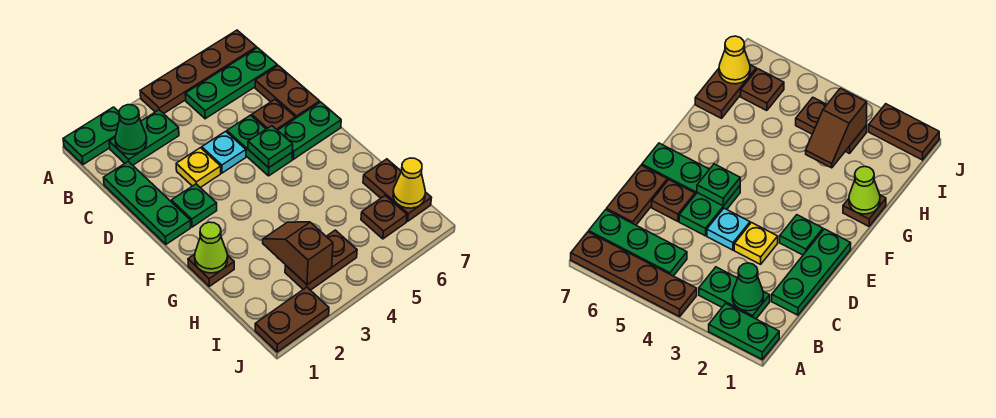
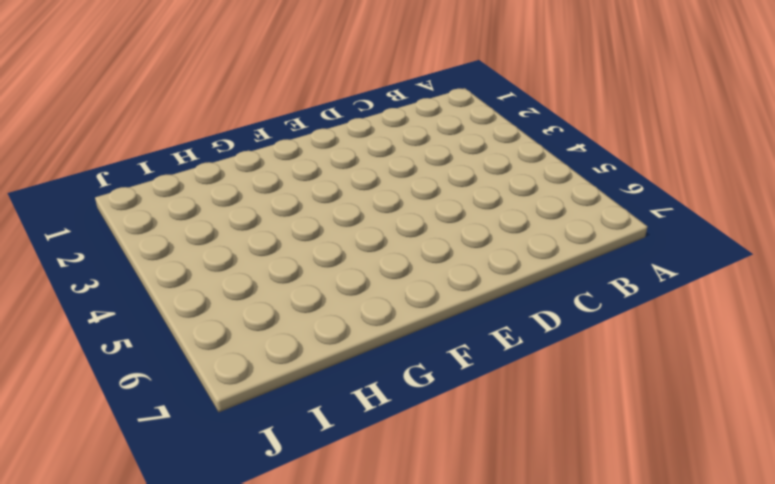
none -> green plate A1:A2 level 1
none -> brown plate A4:A7 level 1
none -> green plate B2:B3 level 1

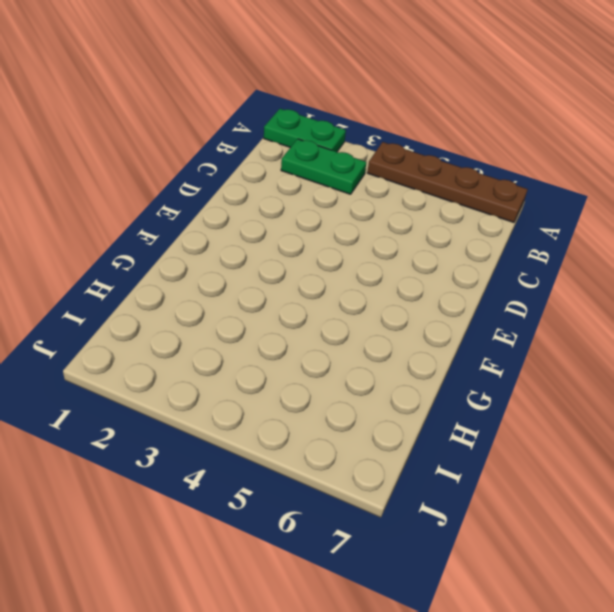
none -> green plate B5:B7 level 1
none -> green plate C1:E1 level 1
none -> brown plate C7:D7 level 1

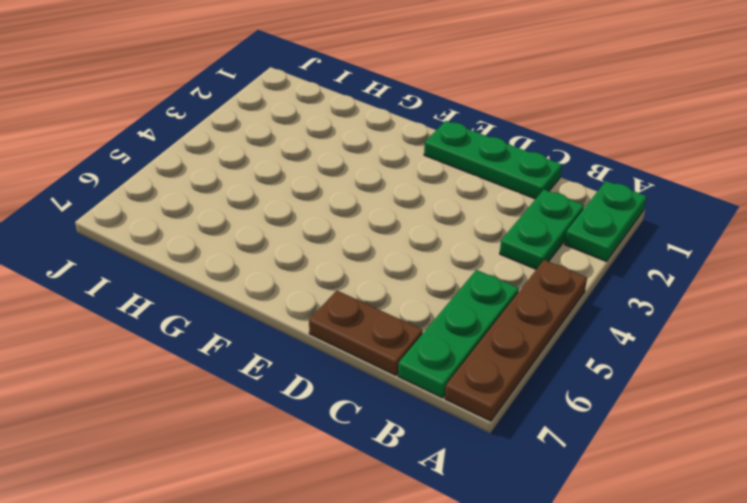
none -> yellow plate D3 level 1
none -> cyan plate D4 level 1
none -> green plate D5:E5 level 1

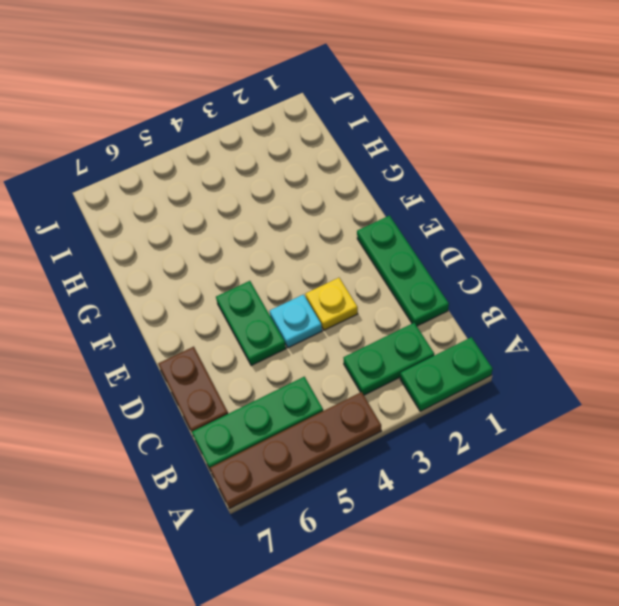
none -> brown plate D6 level 1
none -> green plate E2 level 1
none -> green plate E6:E7 level 1

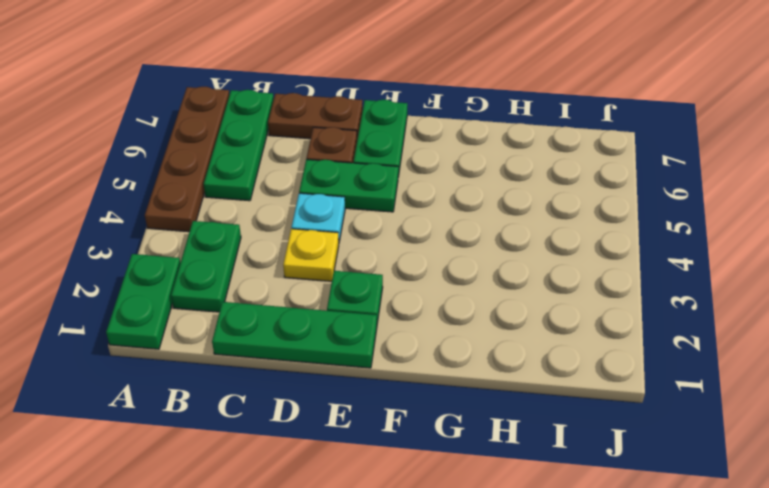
none -> brown plate G1 level 1
none -> brown plate H7:I7 level 1
none -> brown plate I3:I4 level 1

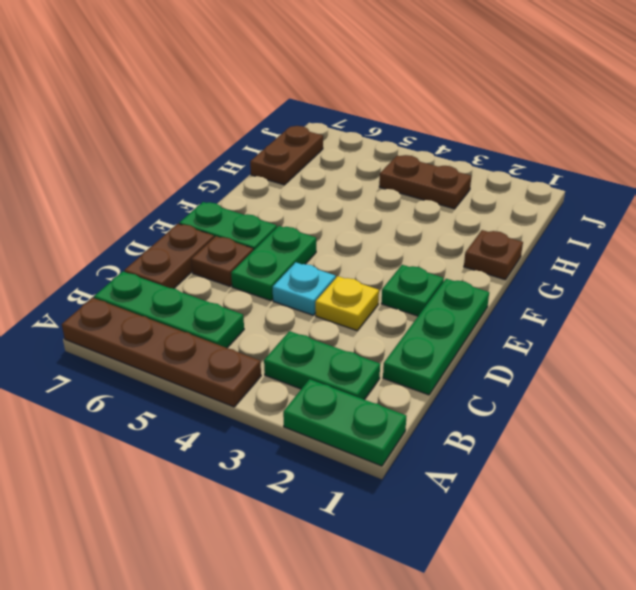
none -> brown plate I6 level 1
none -> brown plate J1:J2 level 1
none -> green cone B2 level 2

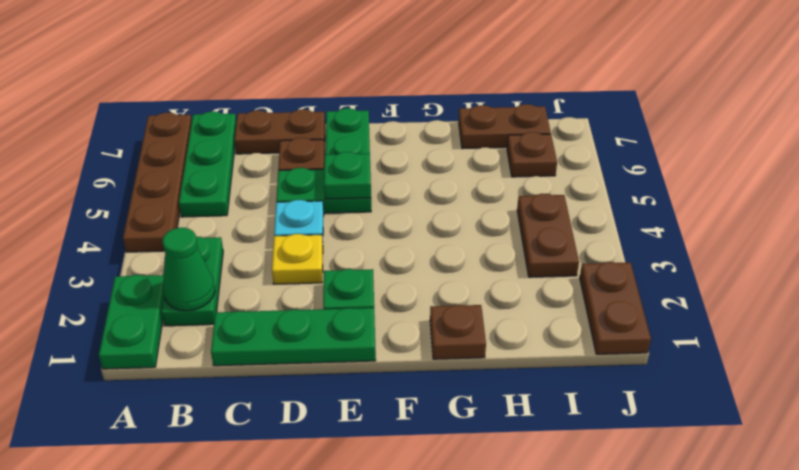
none -> lime cone G1 level 2
none -> brown slope H3:I3 level 2 top I
none -> yellow cone I7 level 2

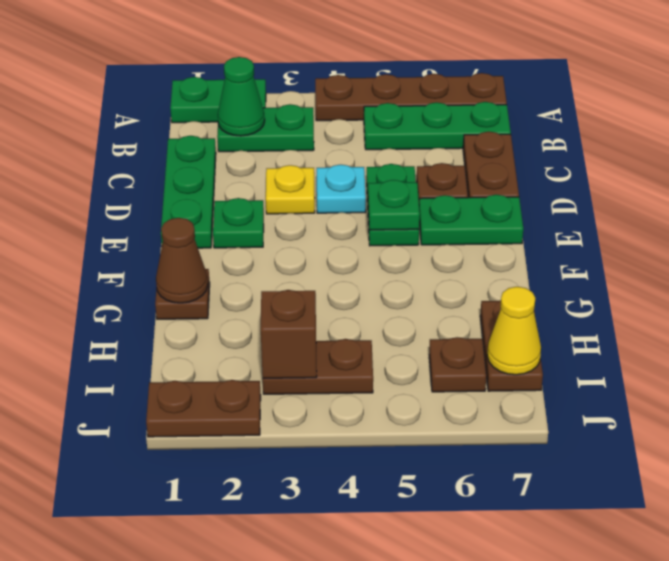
brown cone G1 level 2 -> lime cone G1 level 2

